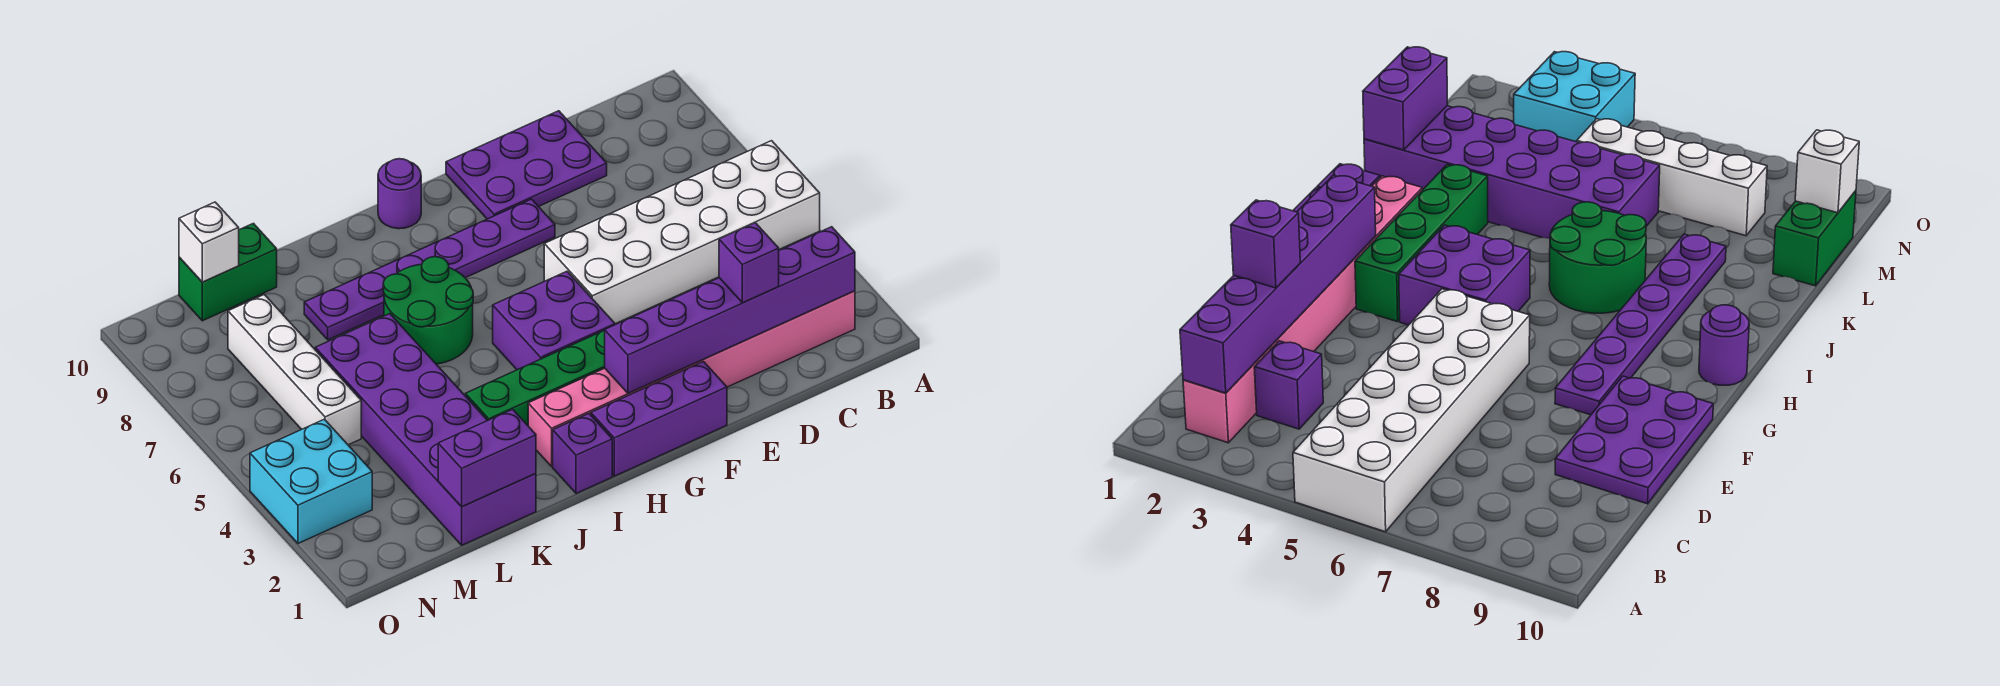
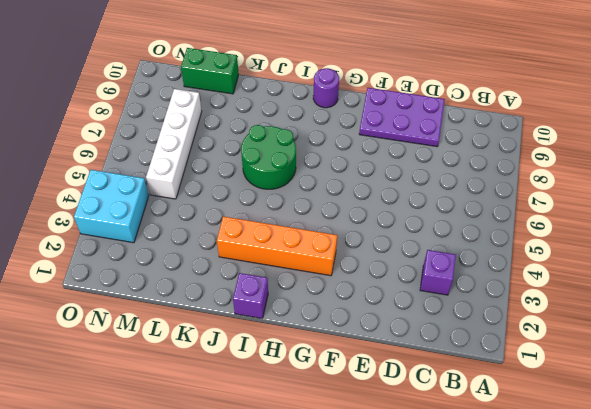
orange brick G3:J3 level 1 -> green brick G3:J3 level 1
none -> white brick A5:F6 level 1
none -> pink brick B2:I2 level 1
none -> purple brick F1:H1 level 1

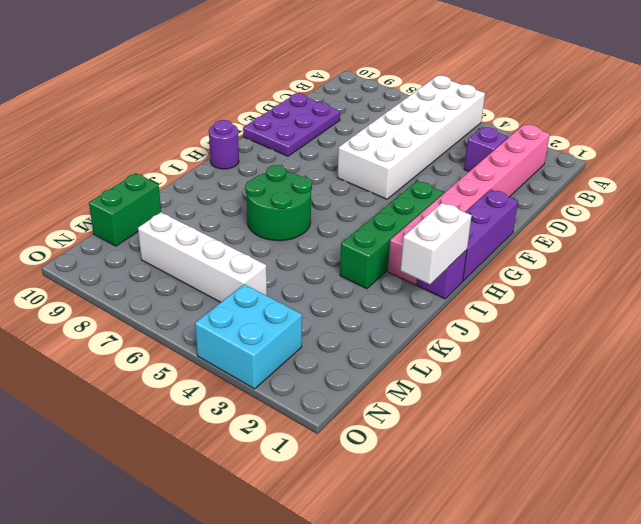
white brick I1:J1 level 2 -> none
none -> purple plate F8:K8 level 1
none -> purple brick G4:H5 level 1
none -> purple brick K1:L6 level 1

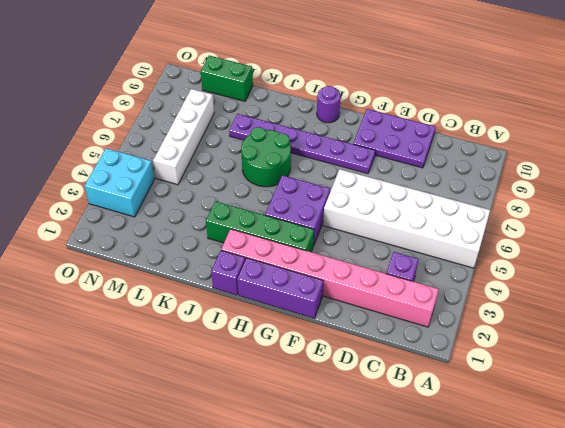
none -> purple brick K1:L6 level 1
none -> purple brick B2:G2 level 2
none -> purple brick K1:L1 level 2

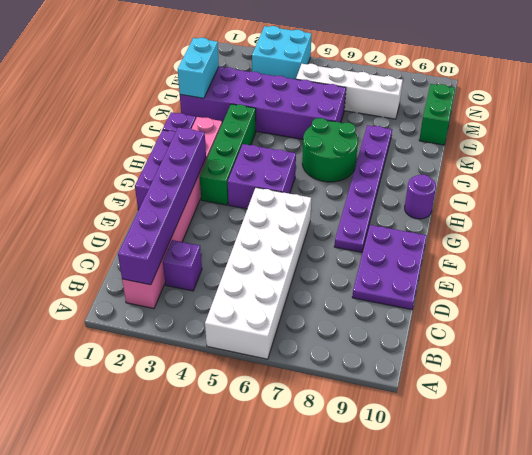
cyan brick K1:L1 level 2 -> purple brick K1:L1 level 2
none -> white brick M10 level 2
none -> purple brick D2 level 3

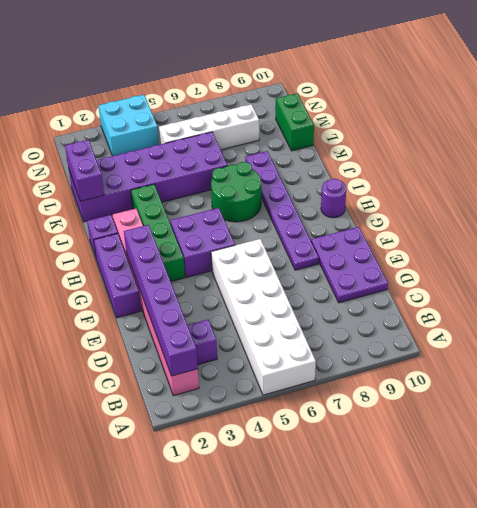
none -> white brick M10 level 2
none -> purple brick D2 level 3

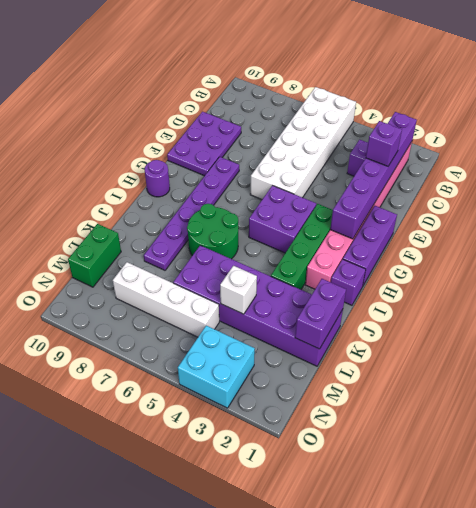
white brick L4 level 2 -> white brick M10 level 2

